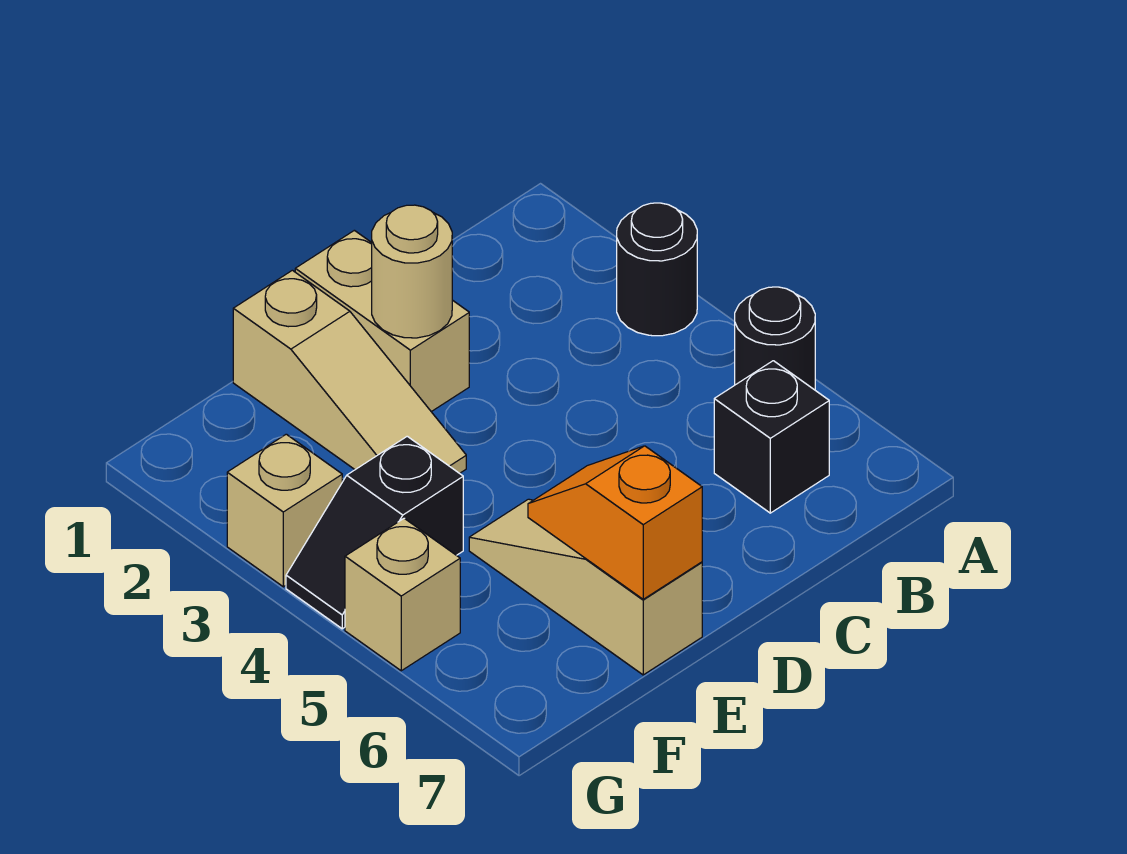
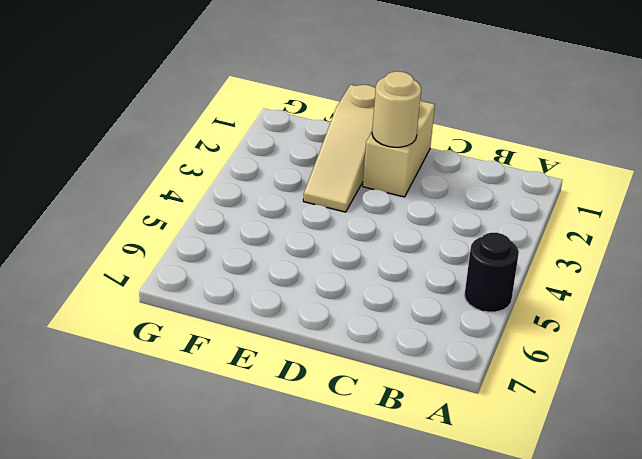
none -> black round brick A3 level 1
none -> black brick B6 level 1

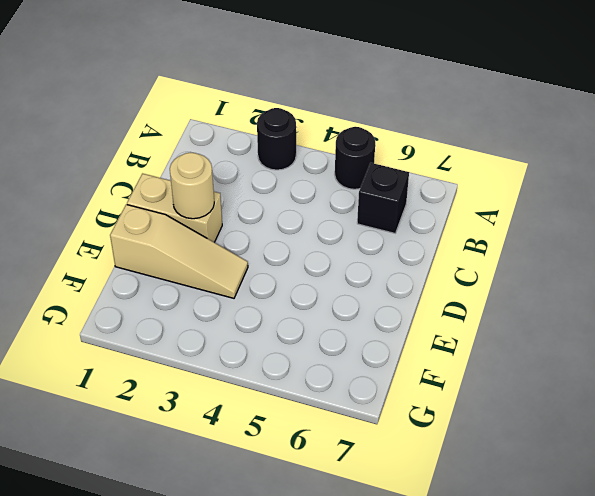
none -> tan slope E5:E7 level 1 top 7
none -> black slope F4:G4 level 1 top F

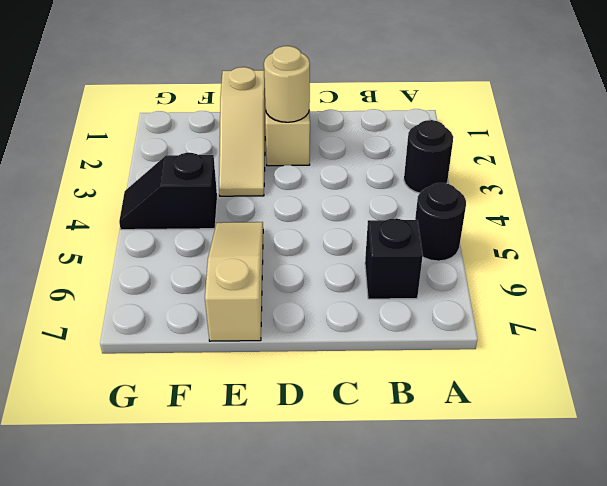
none -> tan brick G3 level 1
none -> tan brick G5 level 1

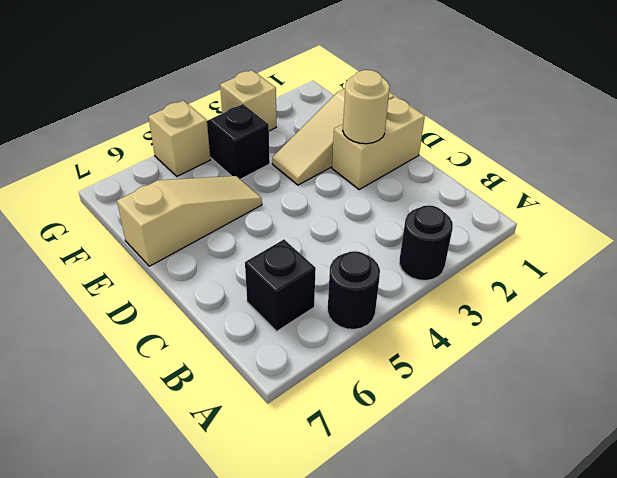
none -> orange slope E6:E7 level 2 top 7

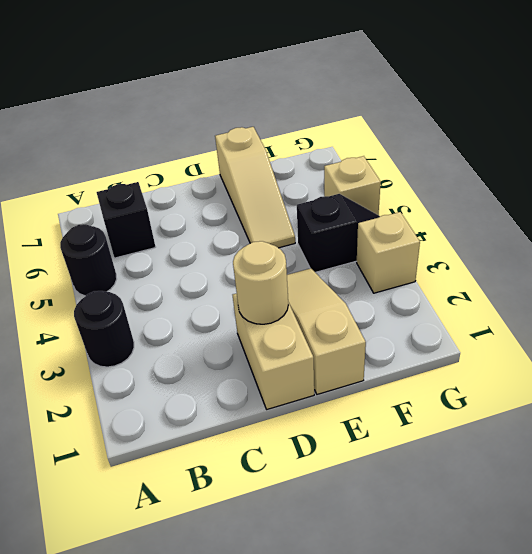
none -> orange slope E6:E7 level 2 top 7

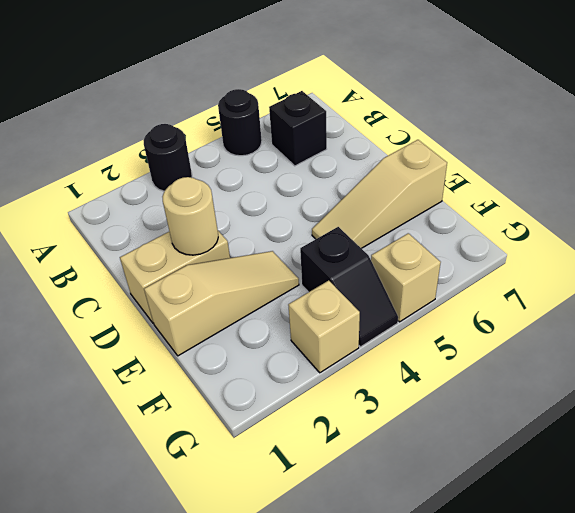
none -> orange slope E6:E7 level 2 top 7

